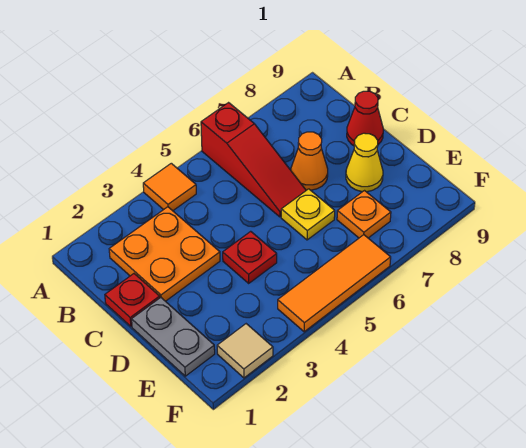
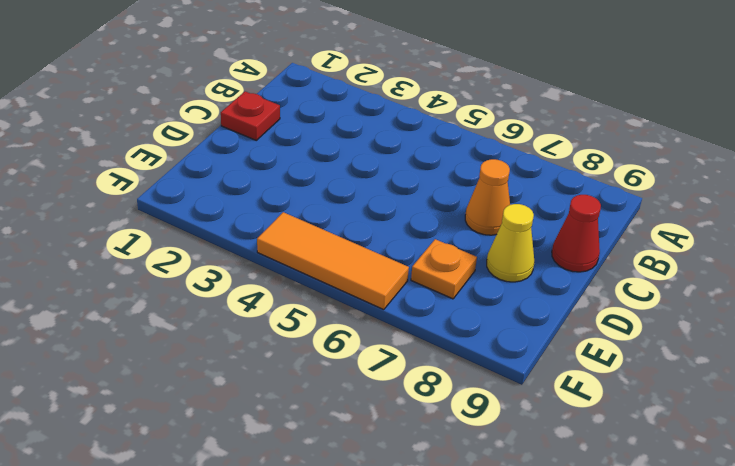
none -> orange tile A4 level 1
none -> red slope A6:C6 level 1 top A
none -> orange plate B2:C3 level 1

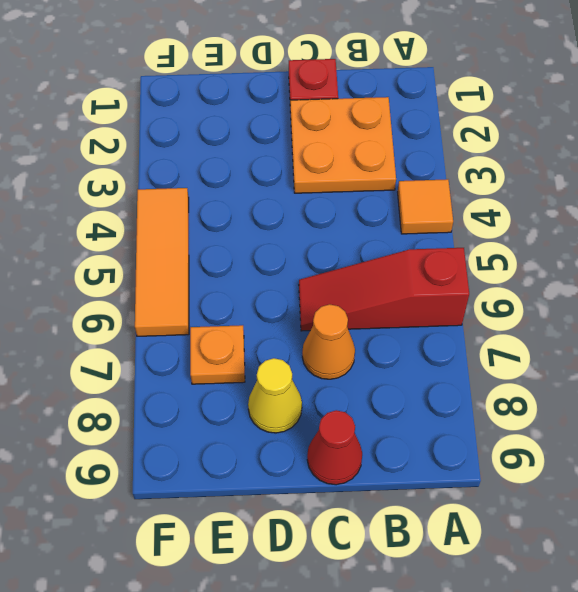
none -> grey plate D1:E1 level 1
none -> red plate D4 level 1
none -> yellow plate D6 level 1

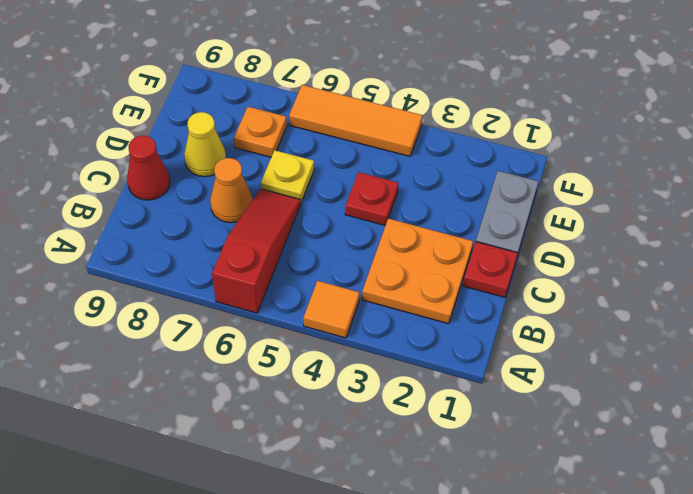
none -> tan tile F2 level 1

